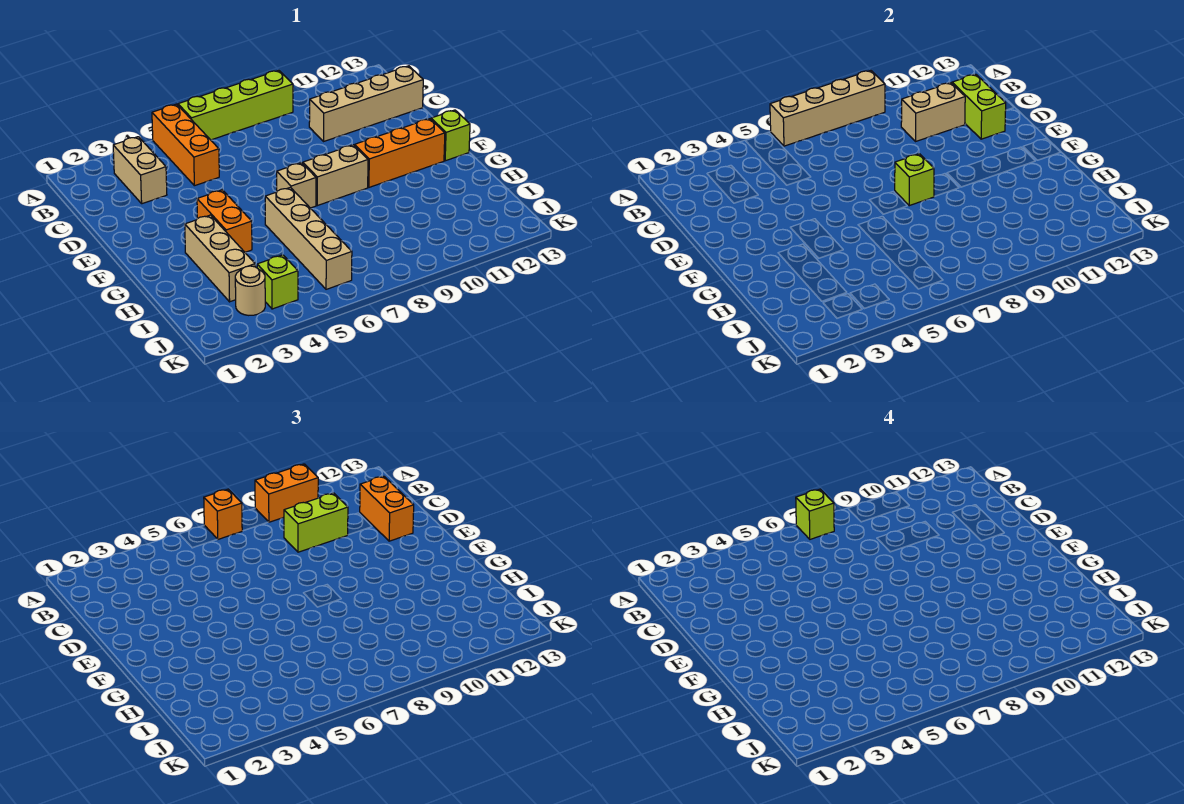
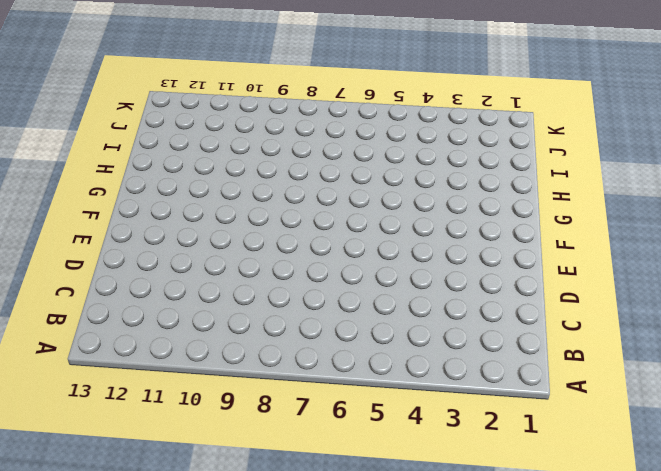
none -> orange brick A5:C5 level 1
none -> lime brick A6:A9 level 1
none -> tan brick B3:C3 level 1

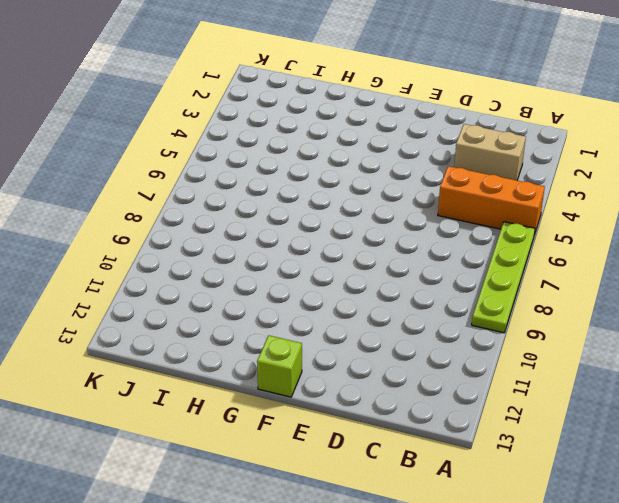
lime plate A6:A9 level 1 -> lime brick A6:A9 level 1
none -> tan brick C10:C13 level 1
none -> orange brick F4:G4 level 1
none -> tan brick F7 level 1

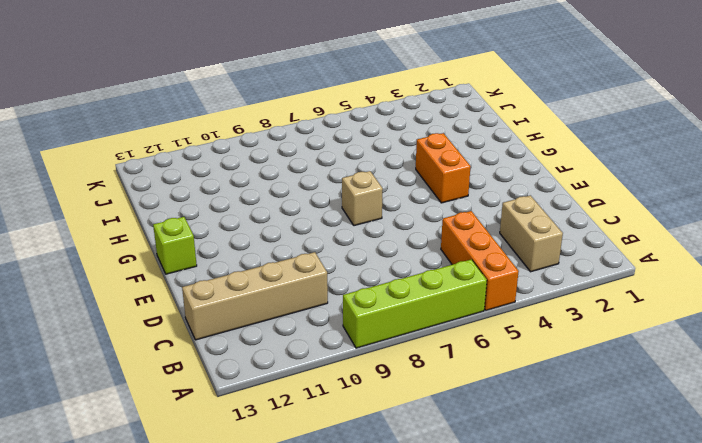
none -> tan brick F8:F9 level 1
none -> orange brick F10:F12 level 1
none -> tan brick G3:I3 level 1

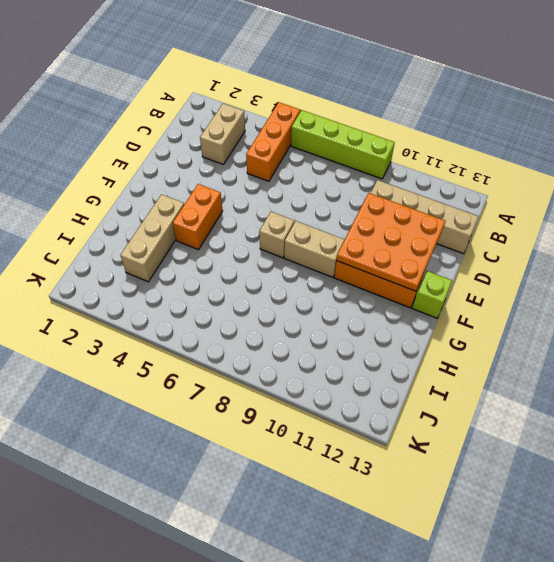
orange plate D10:F12 level 2 -> lime brick C12:D12 level 2
none -> tan brick G6:J6 level 1
none -> tan round brick J3 level 1
none -> lime brick J4 level 1

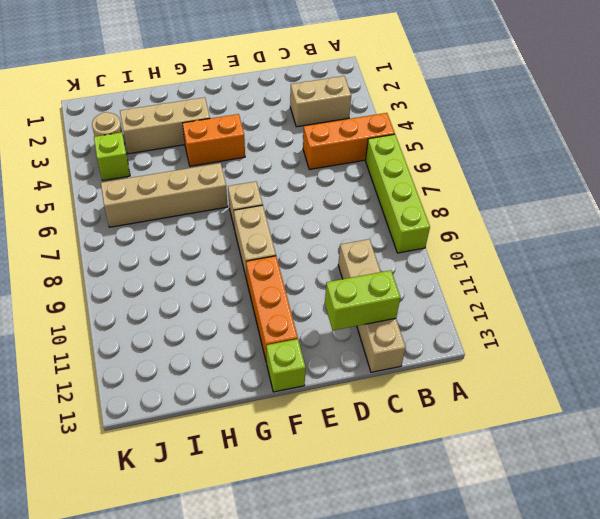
none -> tan brick A6:A9 level 2
none -> tan brick C10:C11 level 2
none -> lime brick F8 level 2

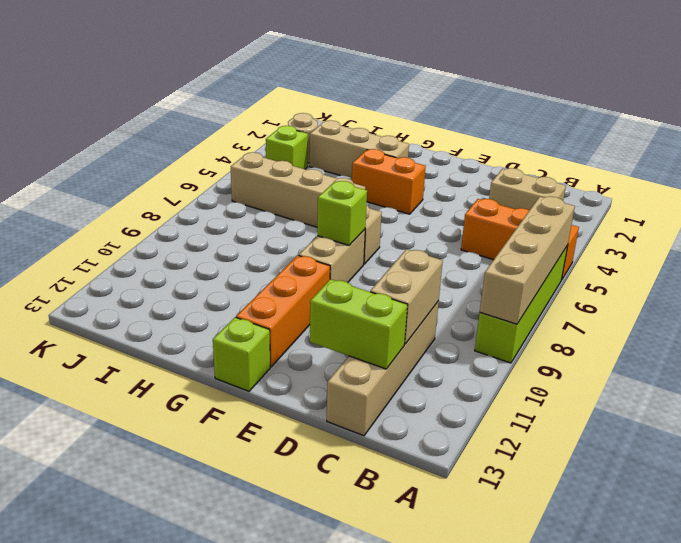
none -> orange brick A7 level 3
none -> orange brick A9:A10 level 3
none -> lime brick C9:C10 level 3

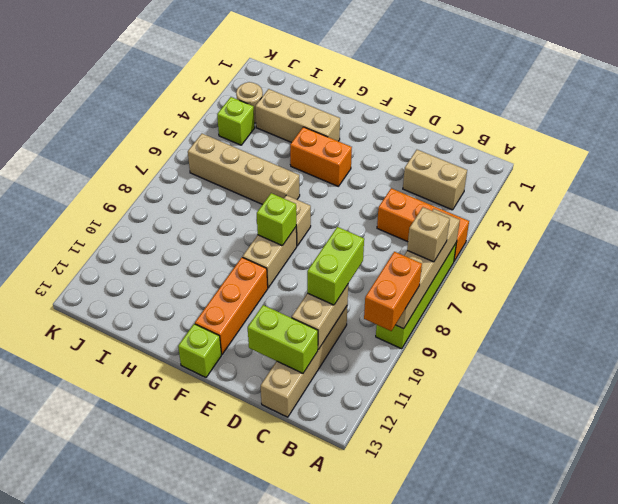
tan brick A7 level 3 -> orange brick A7 level 3
none -> orange brick C12:D12 level 3
none -> lime brick A7 level 4

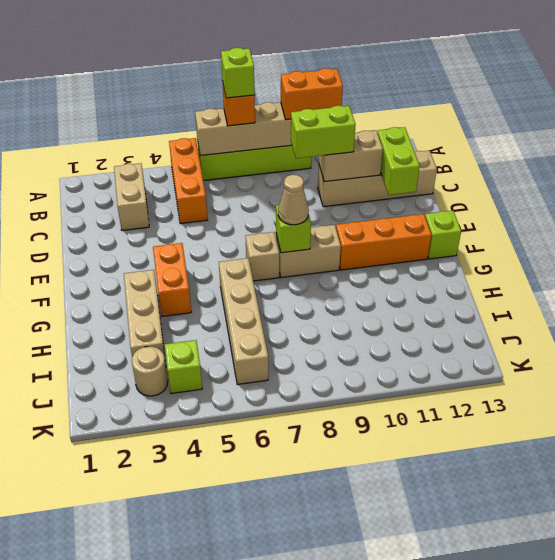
tan cone F8 level 3 -> none
none -> orange brick C12:D12 level 3

